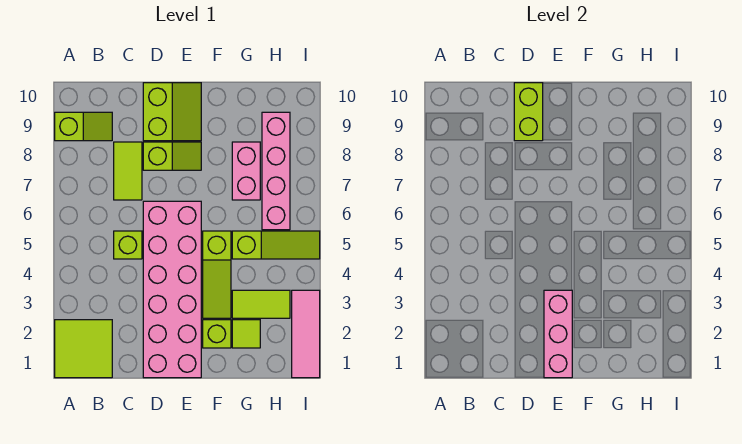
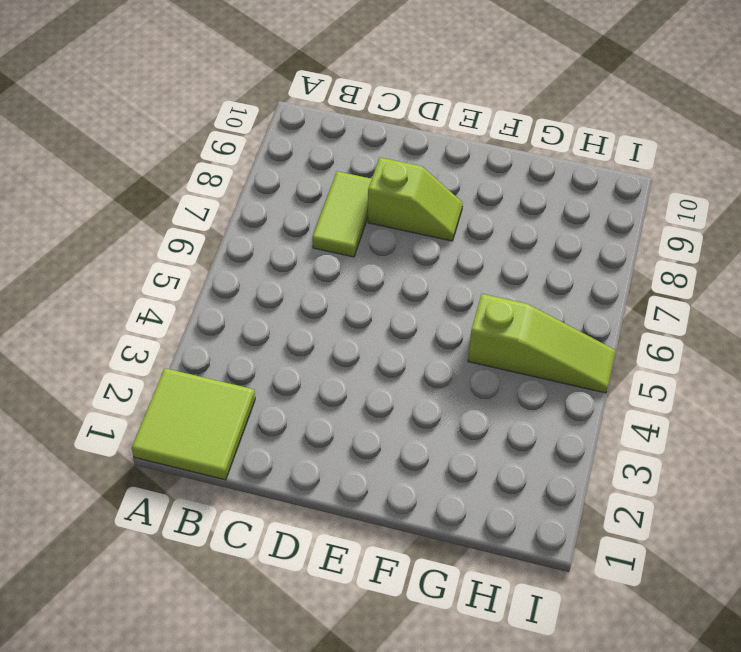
none -> lime slope A9:B9 level 1 top A
none -> lime brick C5 level 1
none -> pink brick D1:E6 level 1

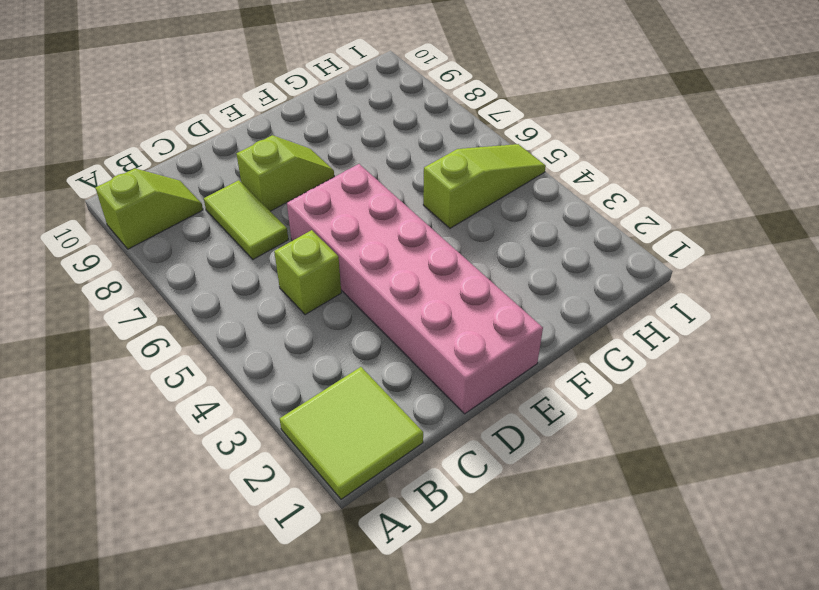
none -> lime slope D9:E10 level 1 top D
none -> lime brick F2 level 1
none -> lime slope F3:F5 level 1 top 5

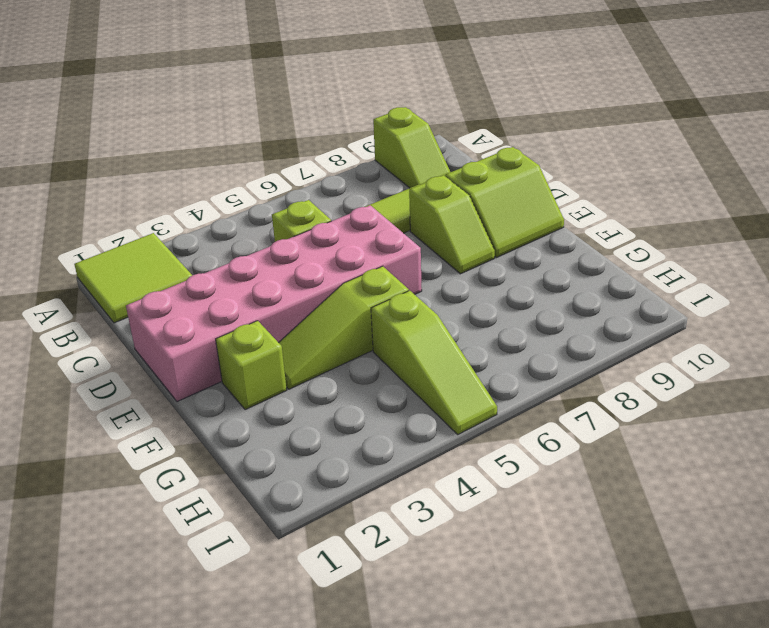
none -> lime tile G2 level 1
none -> lime tile G3:H3 level 1
none -> pink brick G7:G8 level 1

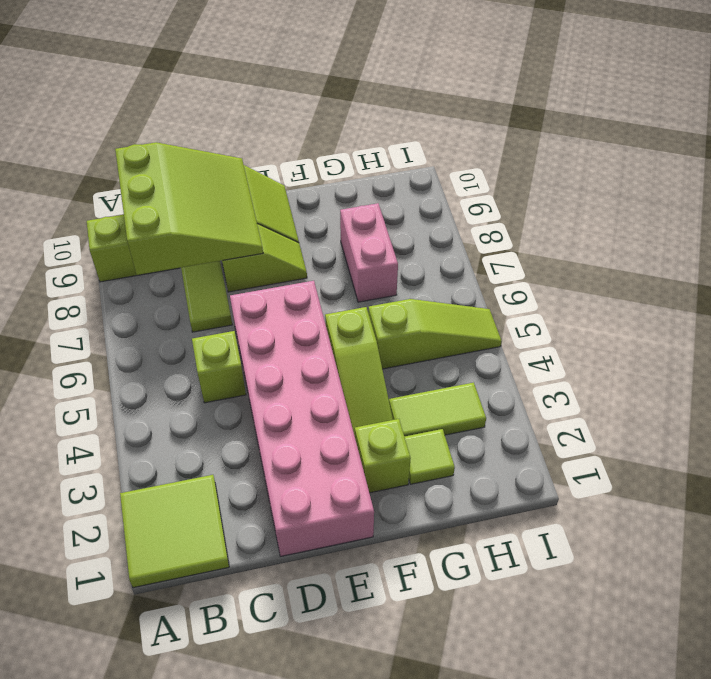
lime slope B8:D10 level 2 top B -> lime brick D9:D10 level 2
none -> pink brick H6:H9 level 1
none -> pink tile I1:I3 level 1
none -> pink brick E1:E3 level 2

